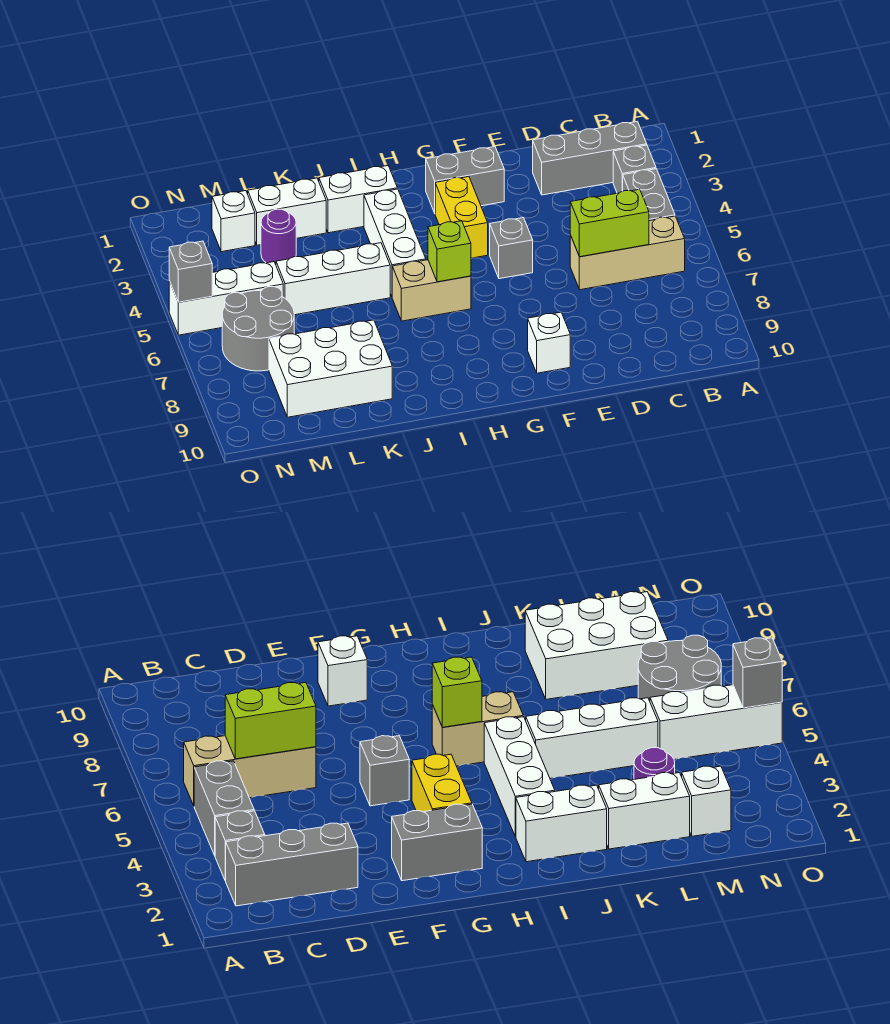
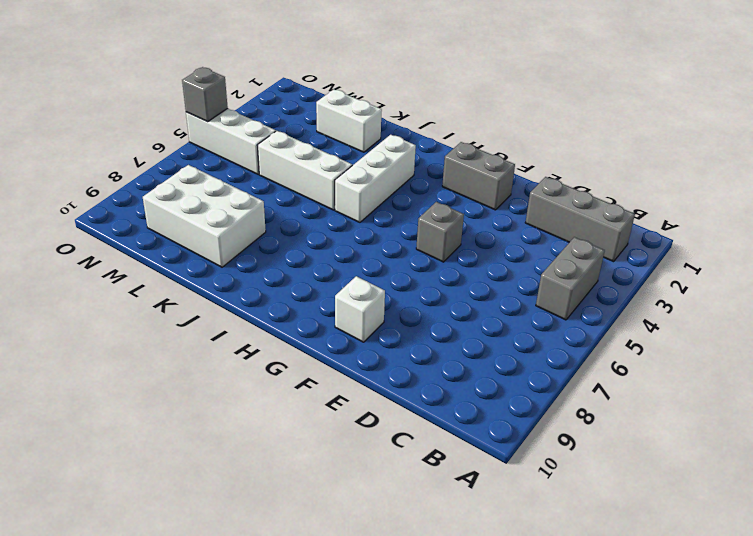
none -> grey brick B3 level 1
none -> tan brick B6:D6 level 1
none -> yellow brick G3:G4 level 1

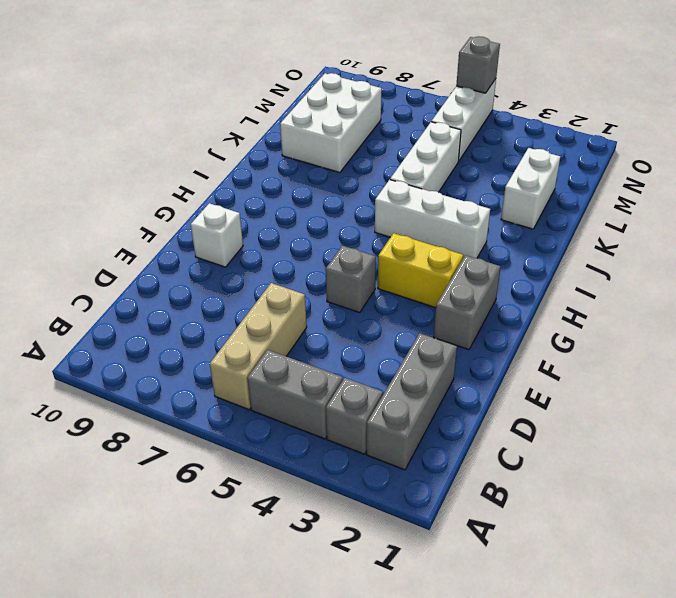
none -> tan brick H6:I6 level 1
none -> white brick I2:J2 level 1
none -> purple round brick L3 level 1

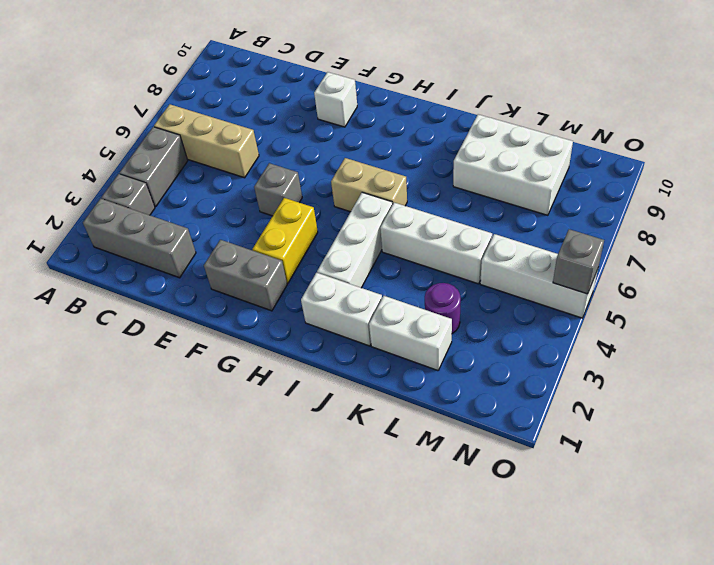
none -> white brick M2 level 1
none -> grey round brick M6:N7 level 1
none -> lime brick C6:D6 level 2

